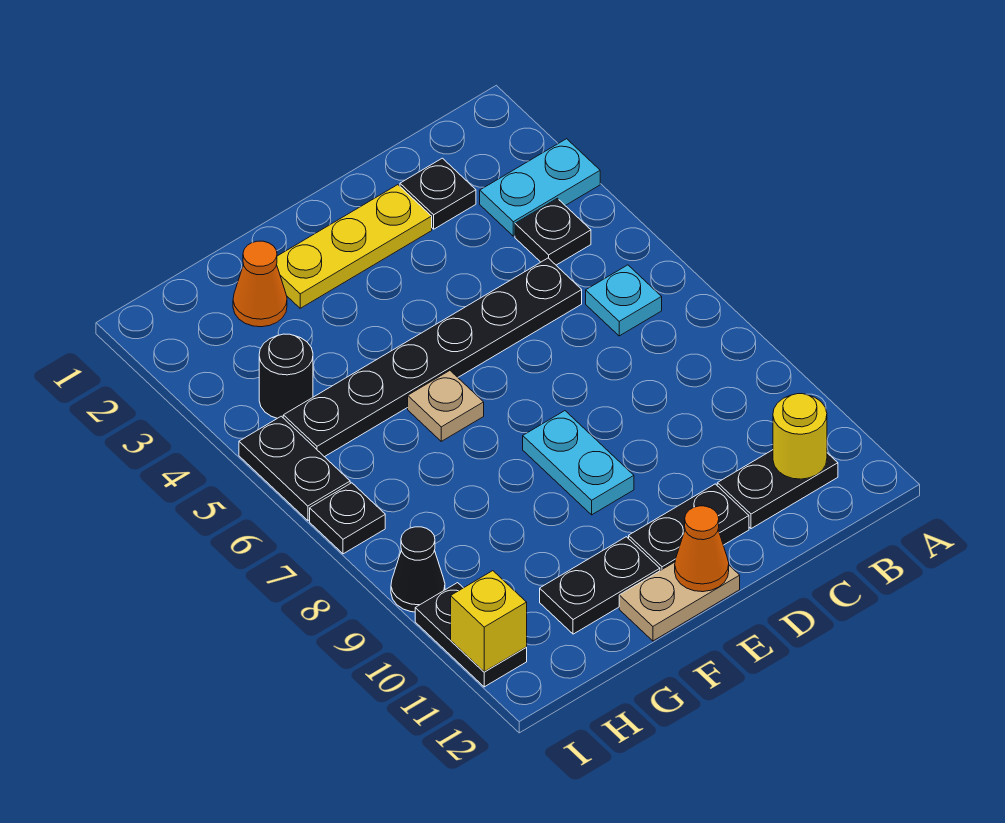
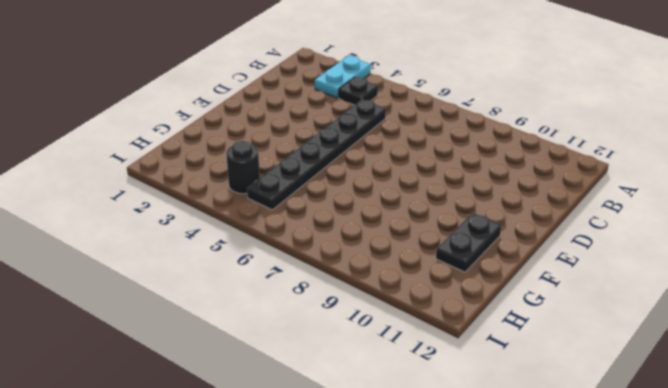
none -> cyan plate B6 level 1
none -> black plate B11:C11 level 1
none -> black plate C2 level 1

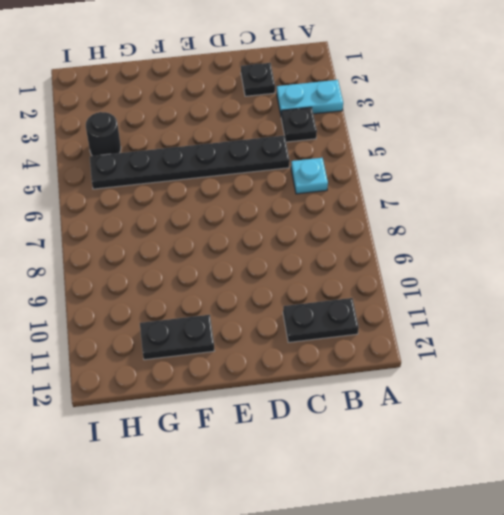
none -> yellow plate D2:F2 level 1
none -> black plate D11:E11 level 1
none -> cyan plate E8:E9 level 1

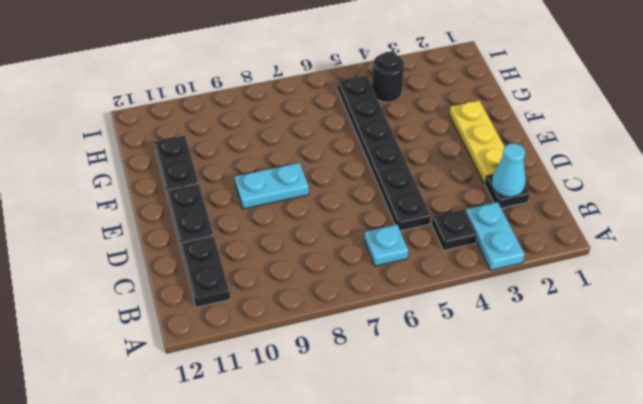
cyan cone C2 level 2 -> none
none -> tan plate E12:F12 level 1
none -> tan plate F6 level 1
none -> orange cone G2 level 1

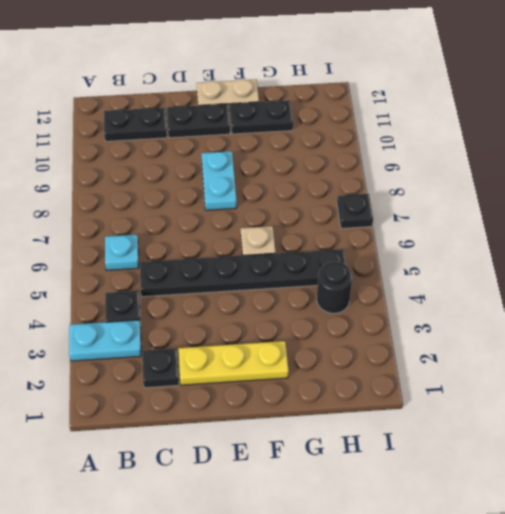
none -> orange cone G2 level 1
none -> black plate I5:I6 level 1
none -> black cone I9 level 1

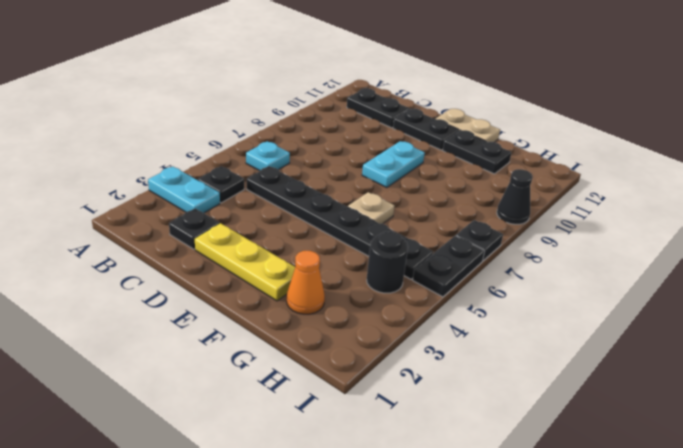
none -> black plate I10:I11 level 1
none -> yellow round brick B11 level 2
none -> orange cone E12 level 2

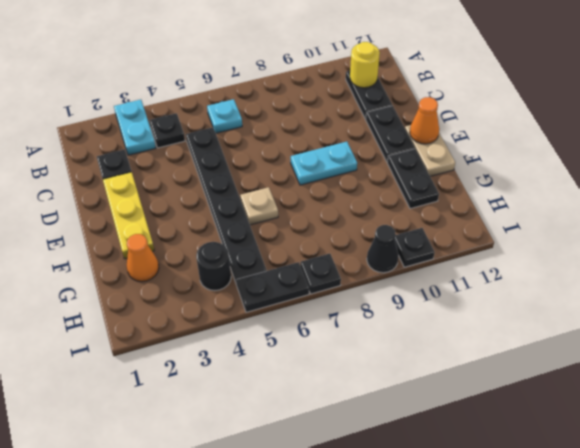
black plate I10 level 1 -> black plate I10:I11 level 1
none -> yellow brick I11 level 2

